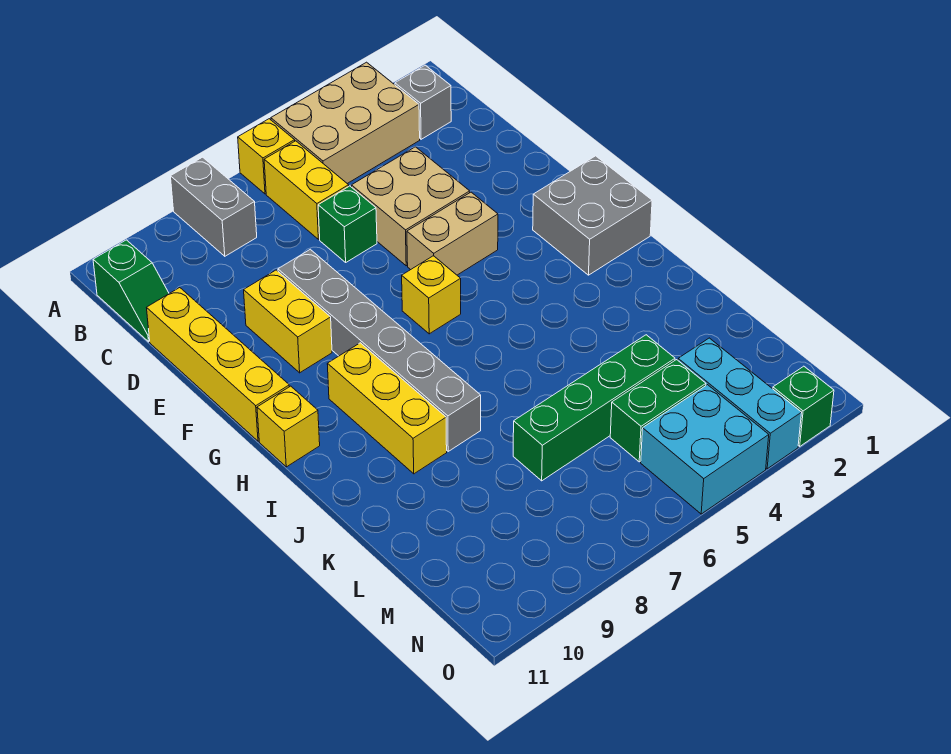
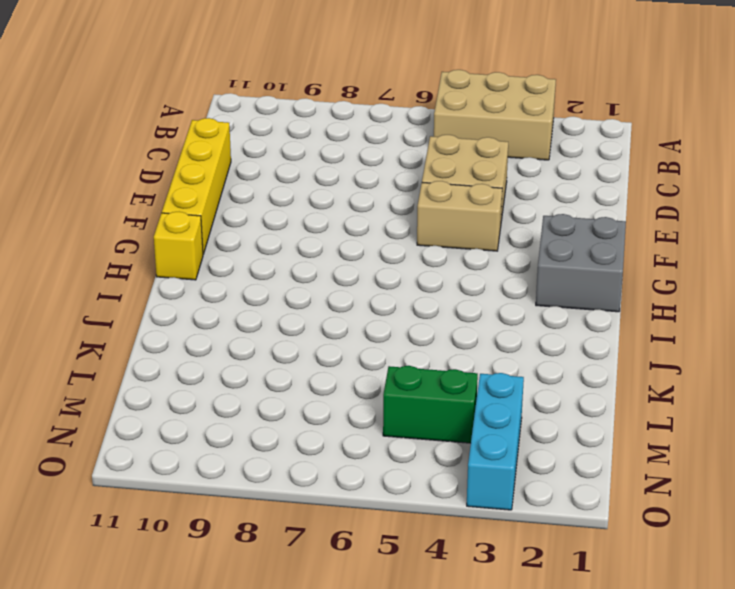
none -> yellow brick A6 level 1
none -> grey brick A8:B8 level 1
none -> grey brick B2 level 1

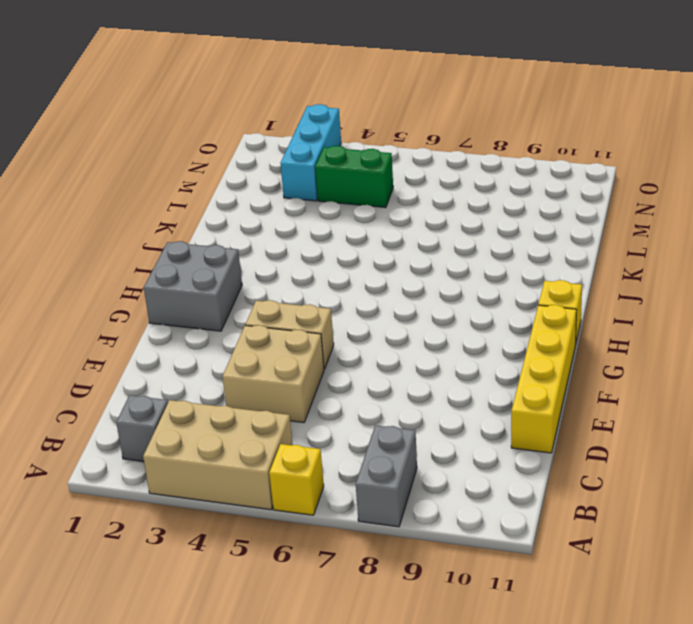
none -> yellow brick B6:C6 level 1
none -> green slope B11:C11 level 1 top B
none -> green brick D6 level 1

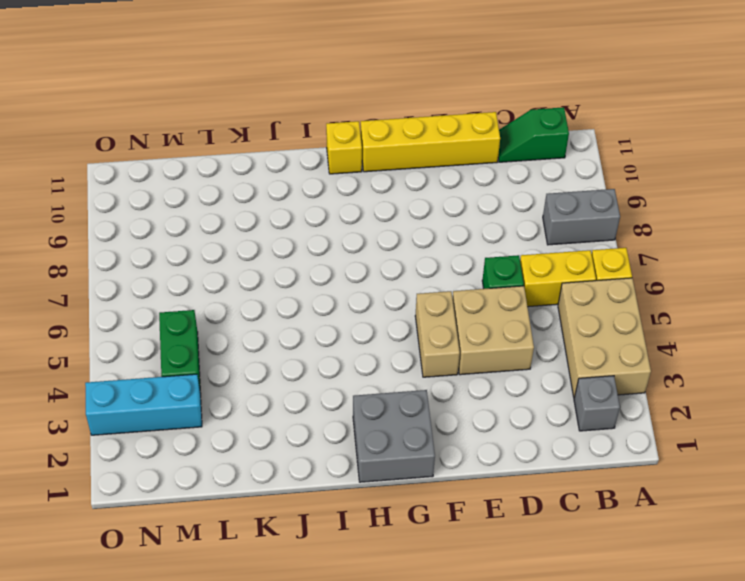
none -> grey brick E8:J8 level 1
none -> yellow brick E9:F9 level 1
none -> yellow brick G6 level 1

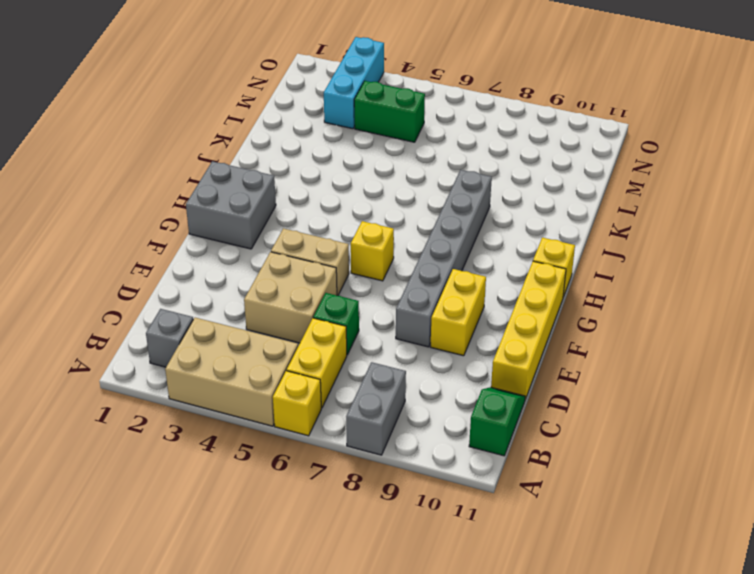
none -> yellow brick H9:J9 level 1
none -> green brick L4:L7 level 1
none -> cyan brick N4:O5 level 1

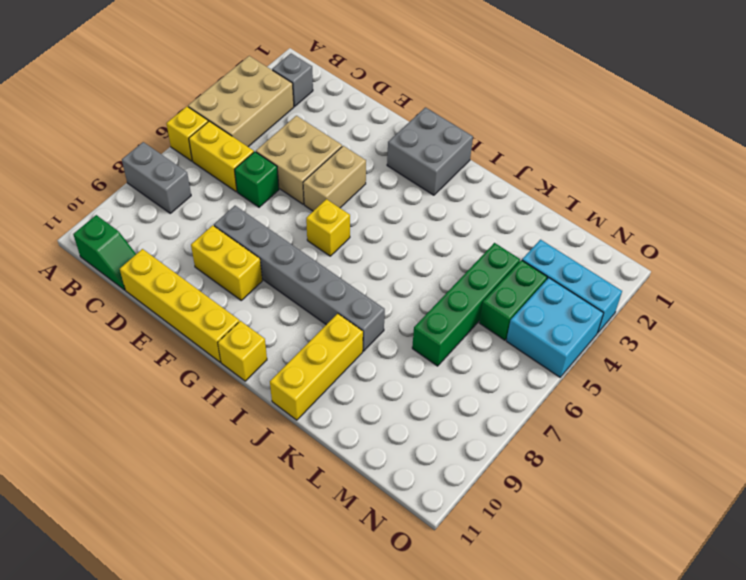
yellow brick J9:J11 level 1 -> yellow brick H9:J9 level 1
none -> green brick O2 level 1

